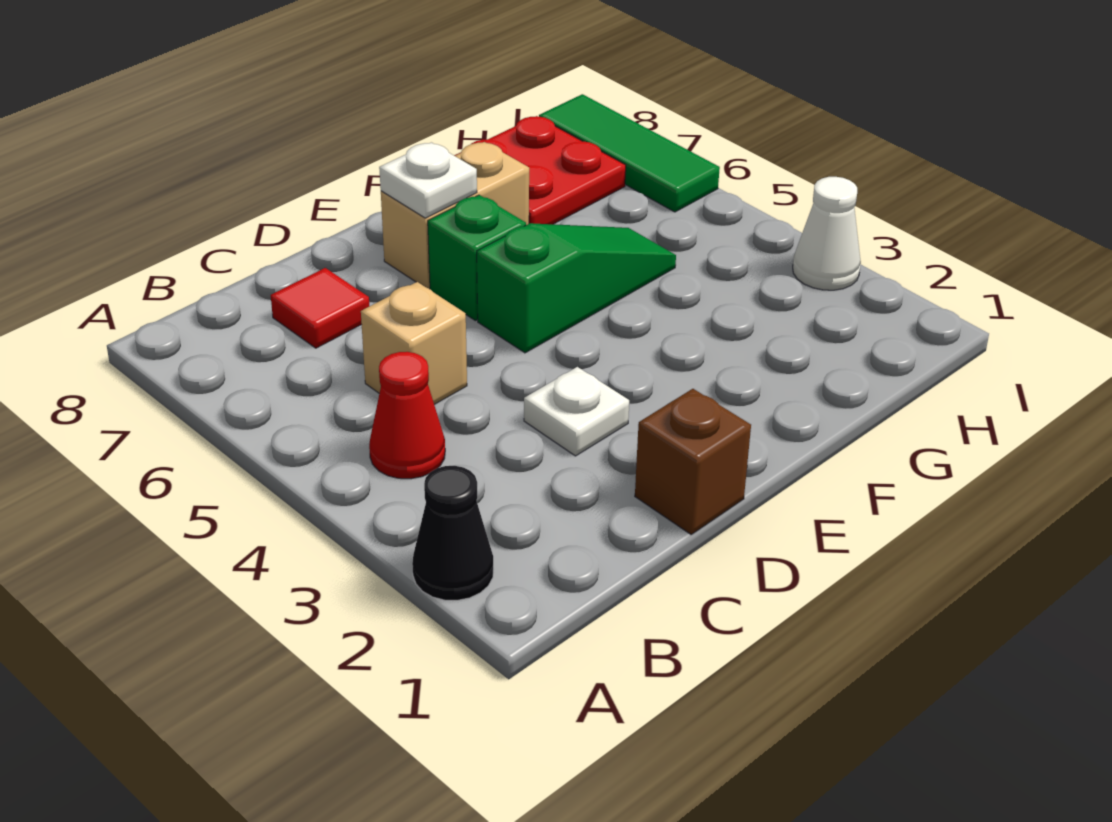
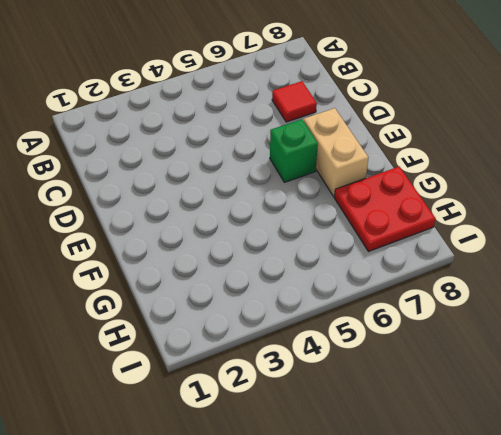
none -> black cone A2 level 1
none -> red cone B4 level 1
none -> tan brick C5 level 1

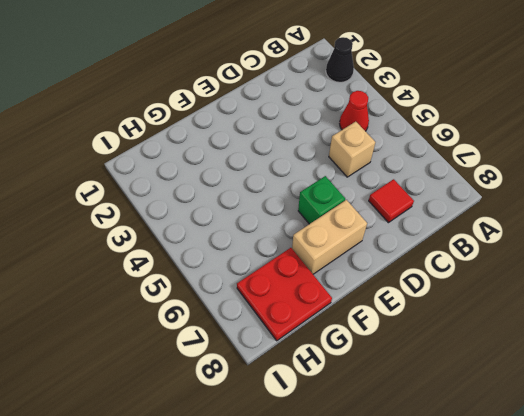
none -> brown brick D1 level 1
none -> white plate D3 level 1
none -> green slope E5:G5 level 1 top E

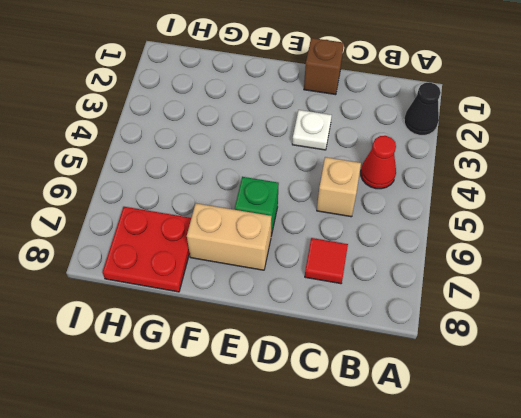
none -> green slope E5:G5 level 1 top E
none -> white cone I3 level 1
none -> green tile I6:I8 level 1

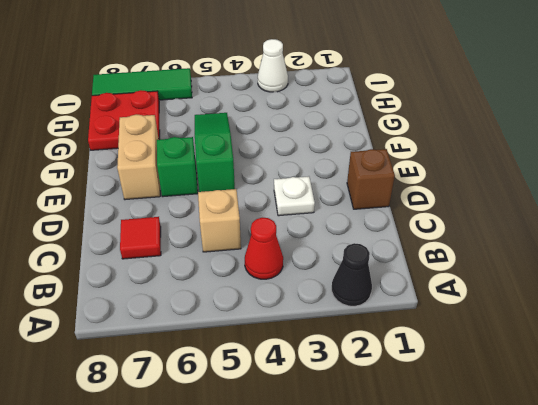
none -> white plate E7 level 2

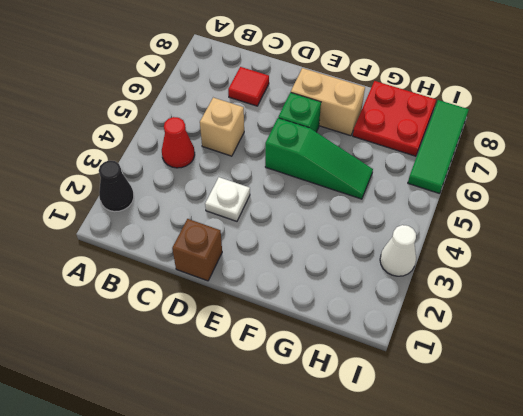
none -> white plate E7 level 2

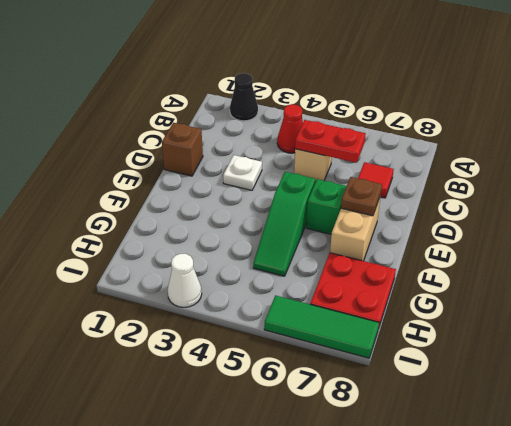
red plate C5:C6 level 2 -> none
brown plate E7 level 2 -> white plate E7 level 2

